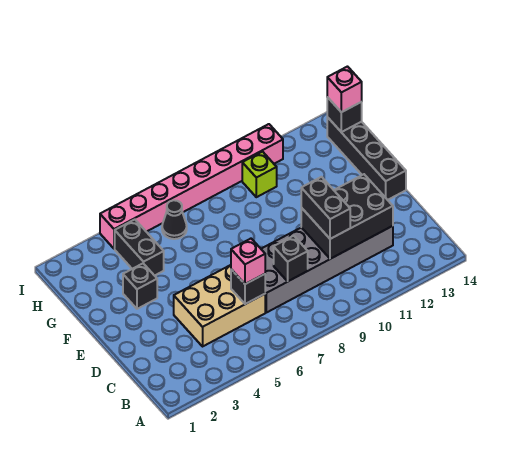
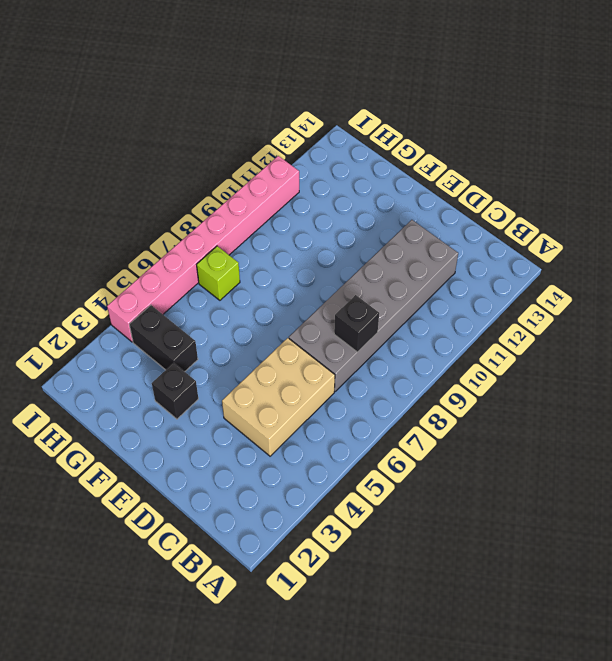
lime brick H7 level 1 -> lime brick H10 level 1
none -> black brick E14:H14 level 1
none -> black cone H6 level 1
none -> black brick C6 level 2

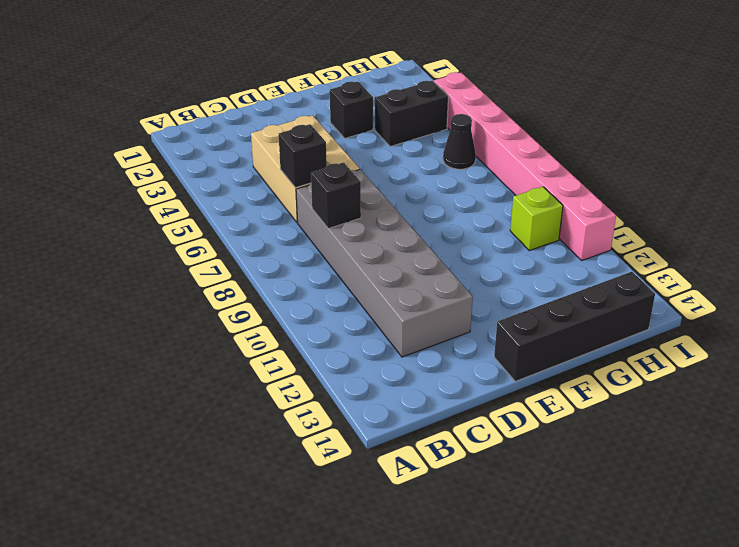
none -> black brick C10:D12 level 2
none -> black brick H14 level 2
none -> pink brick C6 level 3

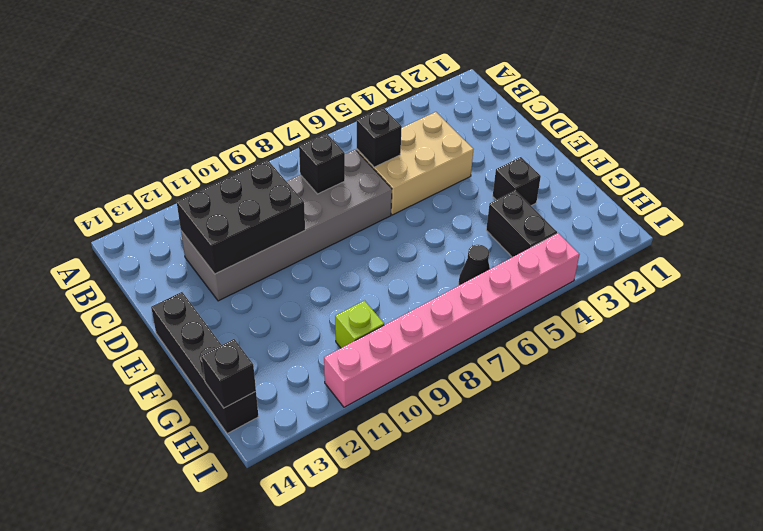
none -> pink brick C6 level 3
none -> black brick C10:D10 level 3
none -> pink brick H14 level 3

